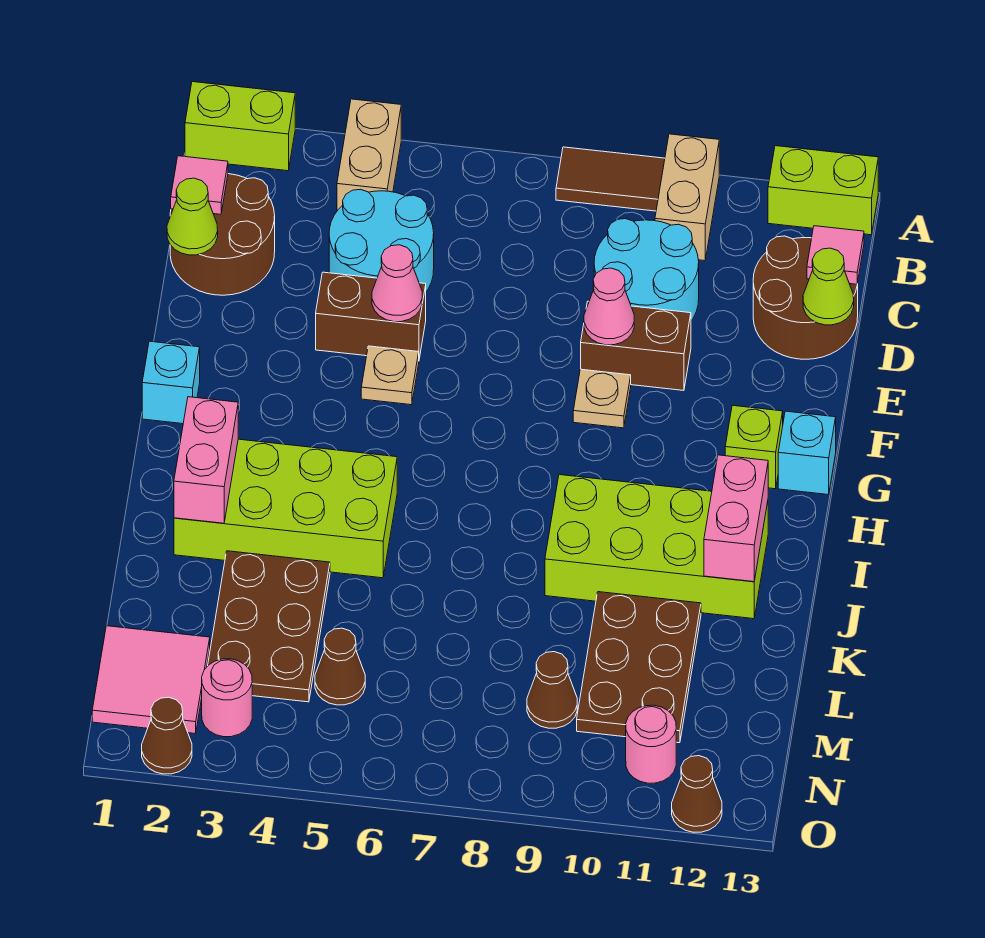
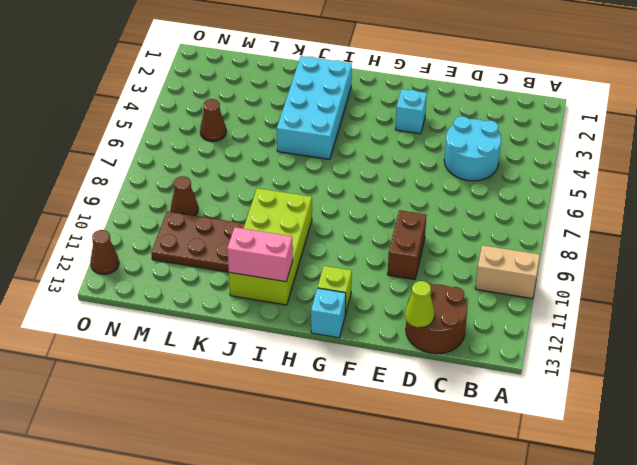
cyan brick F3 level 1 -> cyan brick G1 level 1
cyan brick I2:J5 level 1 -> lime brick I2:J5 level 1
none -> lime brick A1:A2 level 1
none -> tan brick A4:B4 level 1
none -> brown tile A8:A9 level 1
none -> lime brick A12:A13 level 1

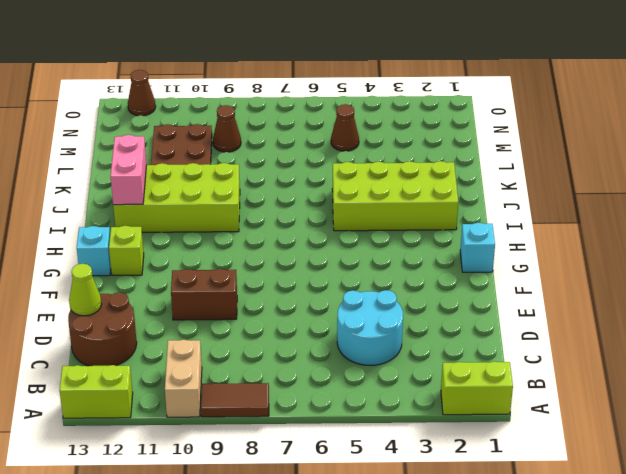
none -> tan brick A4:B4 level 1
none -> brown round brick C1:D2 level 1
none -> cyan round brick C9:D10 level 1
none -> brown brick E4:E5 level 1

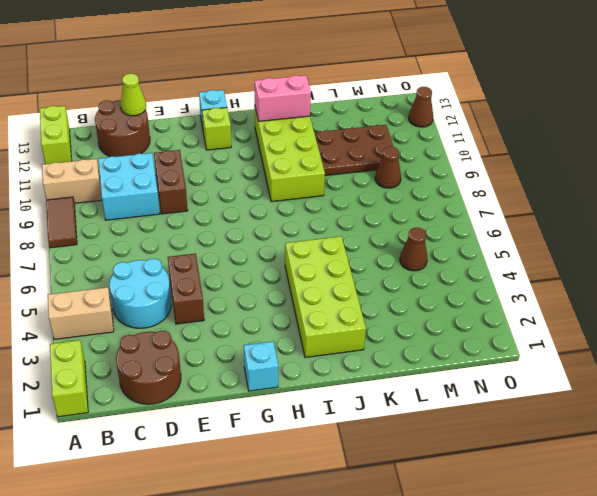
cyan brick C9:D10 level 1 -> cyan round brick C9:D10 level 1
none -> tan plate F5 level 1
none -> tan plate F9 level 1
none -> brown plate K3:M4 level 1
none -> pink tile M1:N2 level 1

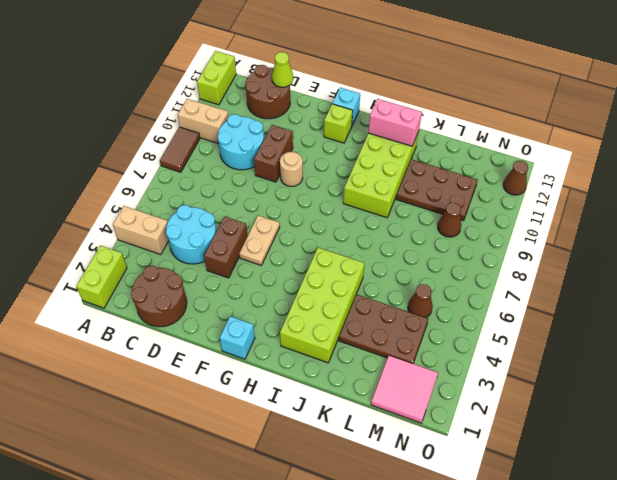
tan plate F5:F6 level 1 -> tan plate F5 level 1
tan round brick F9 level 1 -> tan plate F9 level 1
none -> pink round brick N3 level 1
none -> pink round brick N11 level 1
none -> brown cone O2 level 1
none -> pink tile C1 level 2

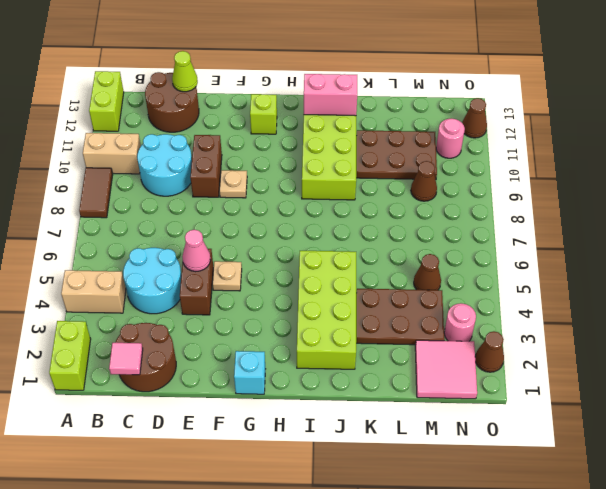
none -> cyan brick G13 level 1
none -> pink tile C13 level 2
none -> lime cone D1 level 2
none -> pink cone E9 level 2

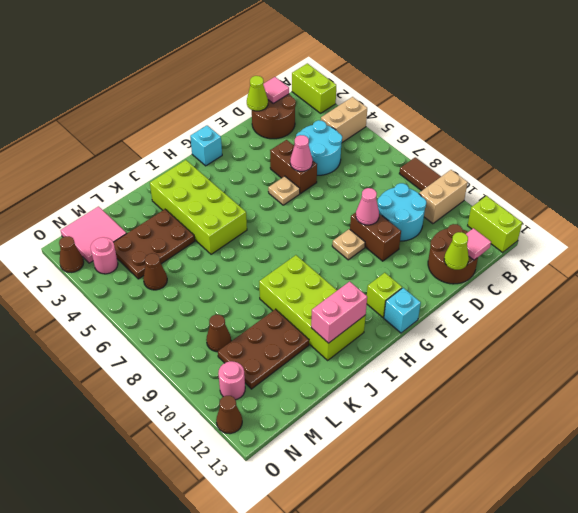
none -> pink brick I2:J2 level 2

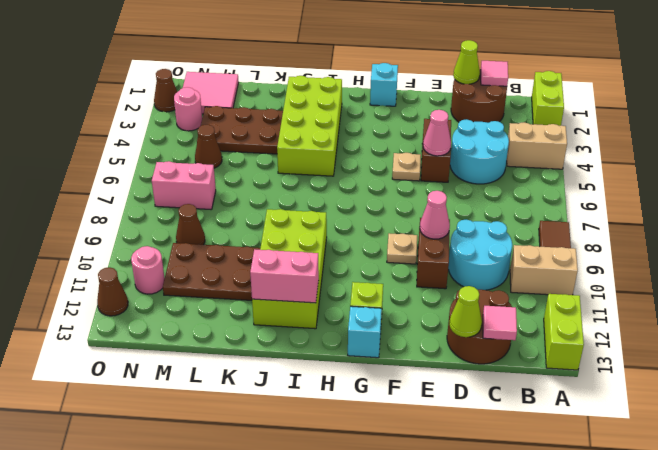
pink brick M7:N7 level 1 -> pink brick I2:J2 level 2

